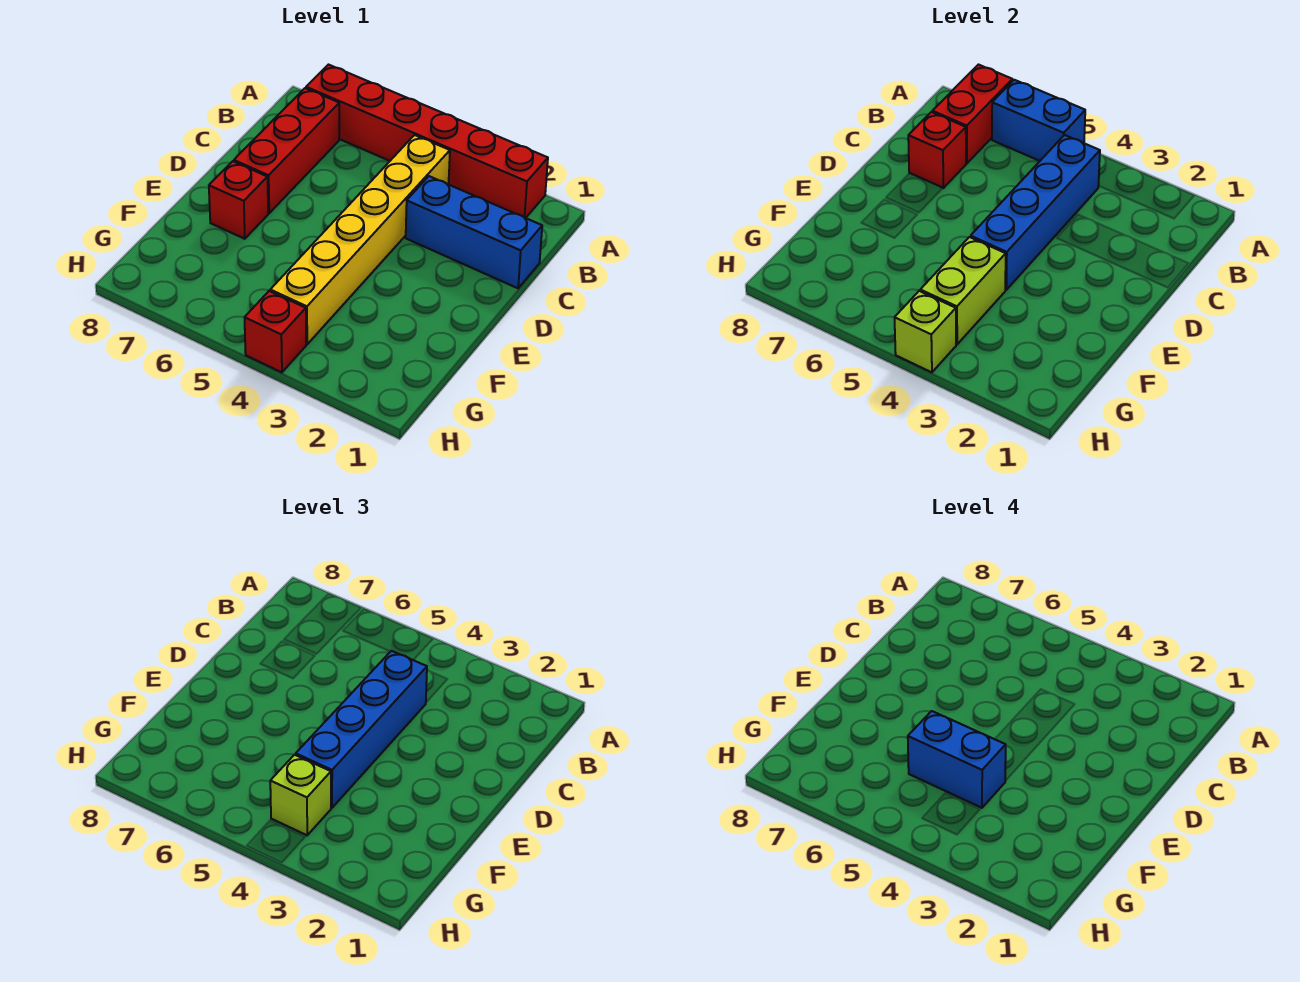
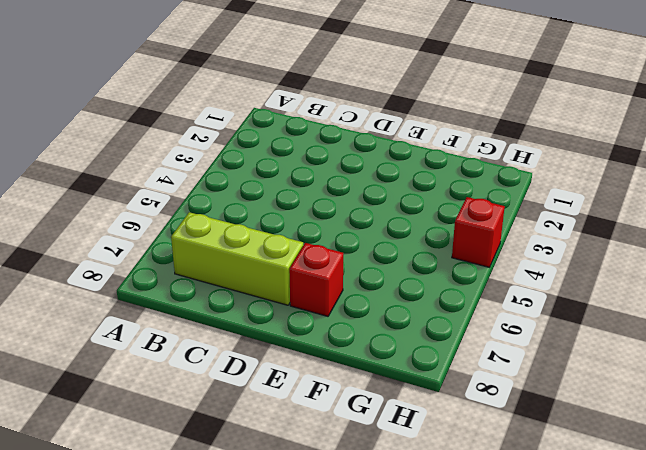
lime brick B7:D7 level 1 -> red brick B7:D7 level 1
none -> red brick A2:A7 level 1
none -> yellow brick B4:G4 level 1
none -> blue brick C1:C3 level 1

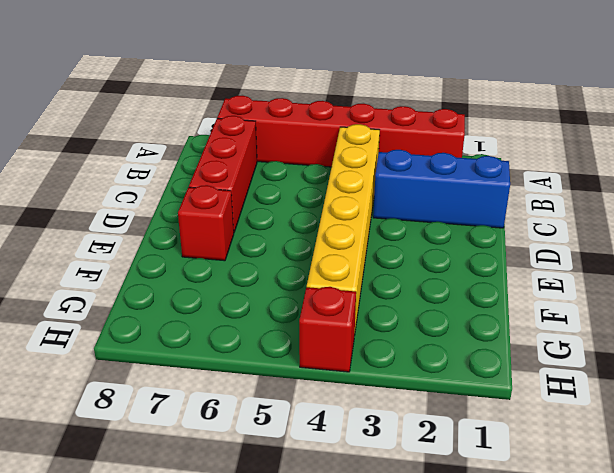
none -> blue brick A5:A6 level 2
none -> red brick A7:B7 level 2
none -> blue brick B4:E4 level 2

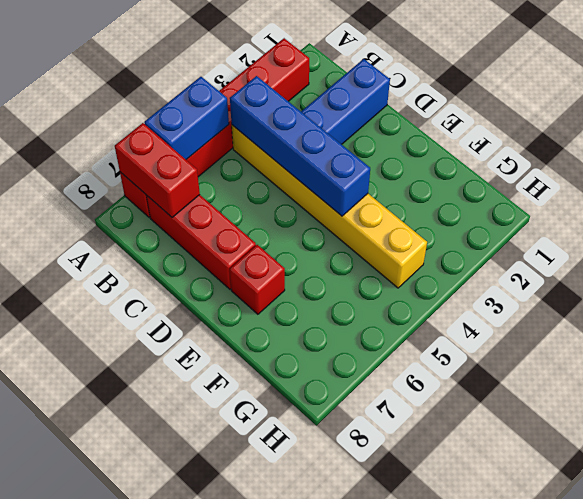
none -> red brick H4 level 1
none -> red brick C7 level 2
none -> lime brick F4:G4 level 2

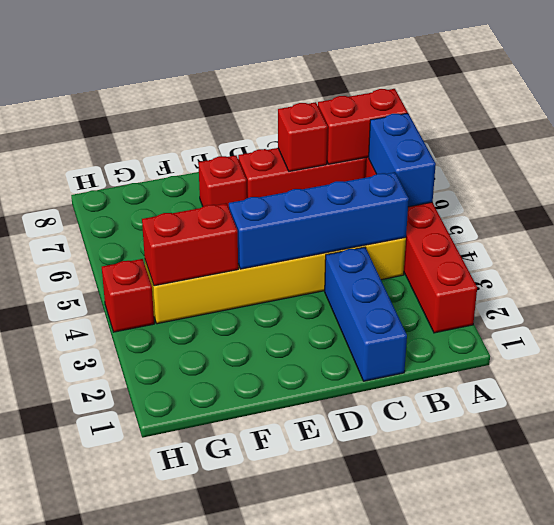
red brick F4:G4 level 2 -> lime brick F4:G4 level 2
none -> lime brick H4 level 2
none -> blue brick C4:F4 level 3
none -> lime brick G4 level 3

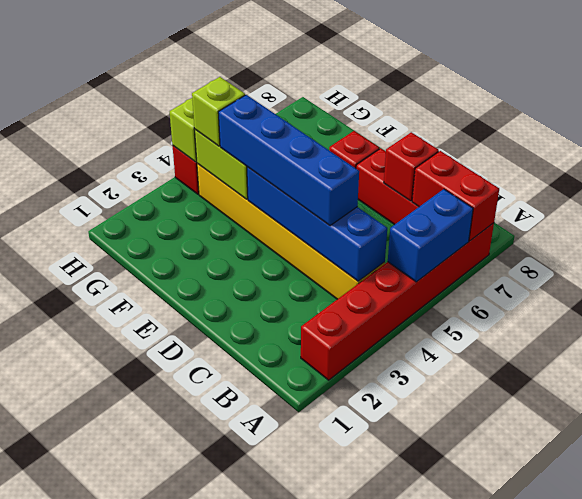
none -> blue brick C1:C3 level 1
none -> blue brick F4:F5 level 4

